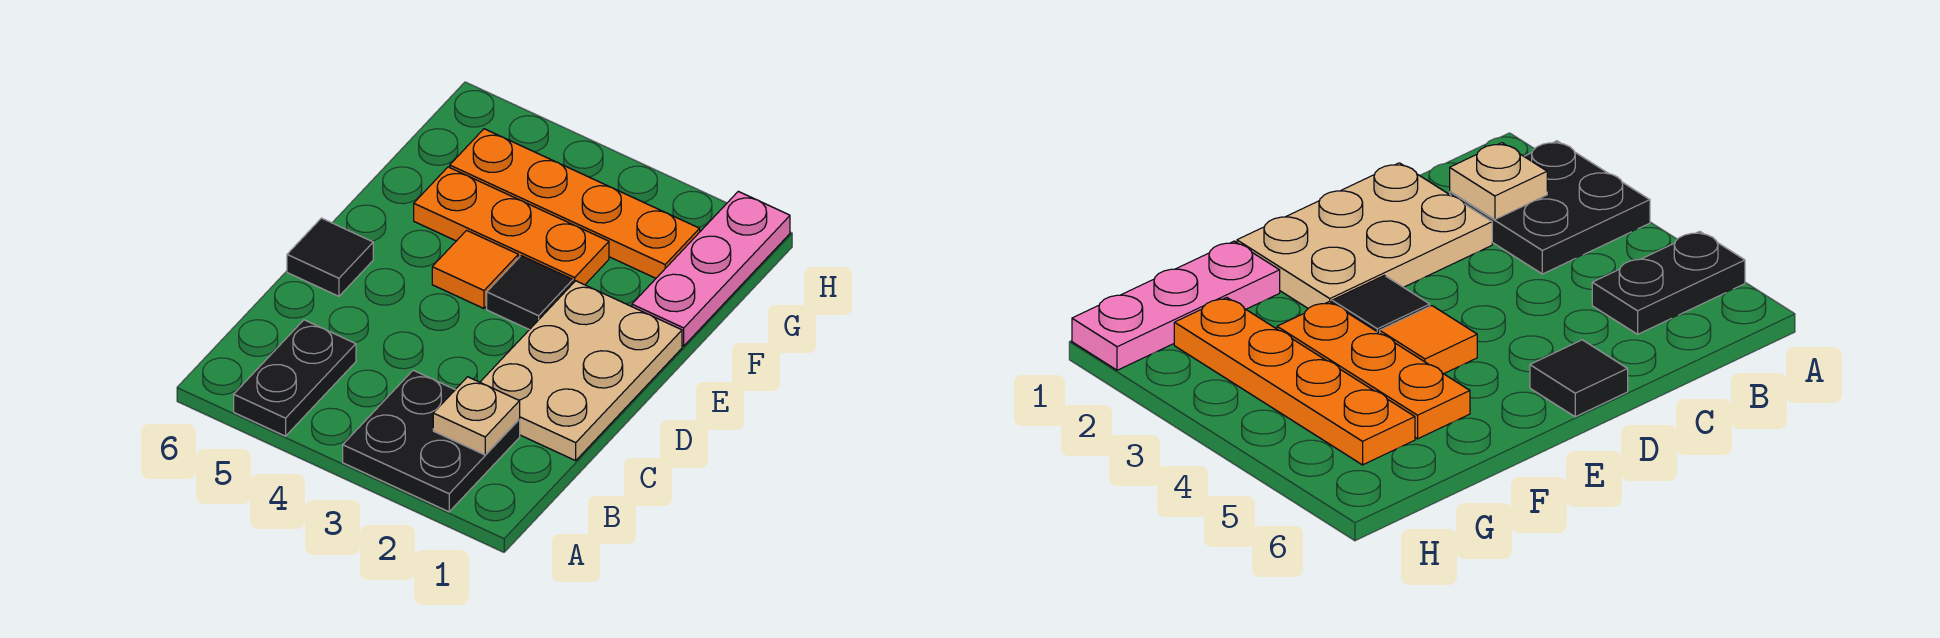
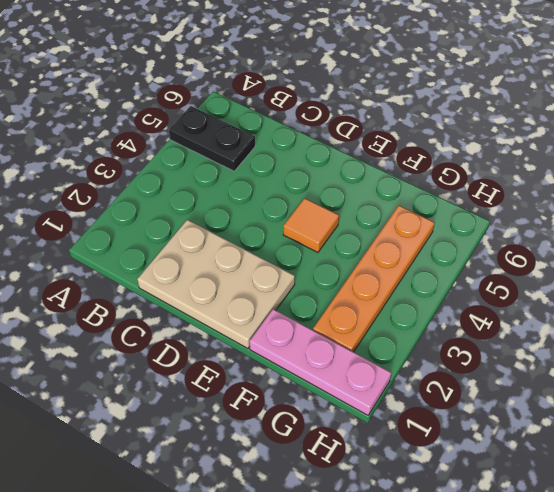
none -> black plate A2:B3 level 1
none -> black tile D6 level 1

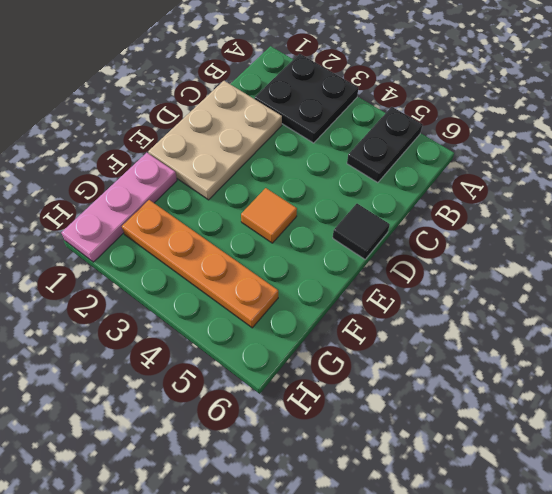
none -> black tile E3 level 1
none -> orange plate F3:F5 level 1

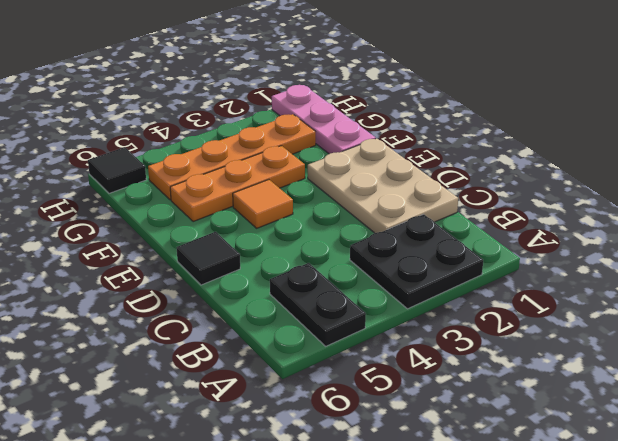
black tile H6 level 1 -> black tile E3 level 1
none -> tan plate B2 level 2

